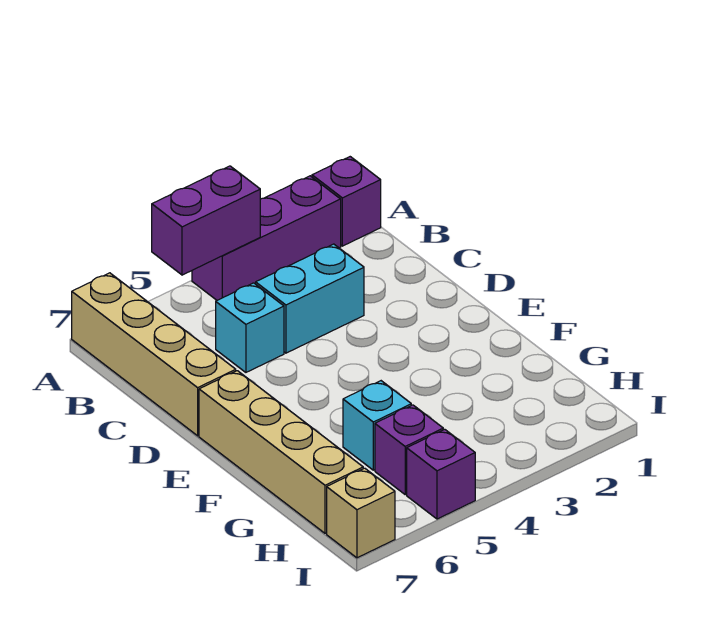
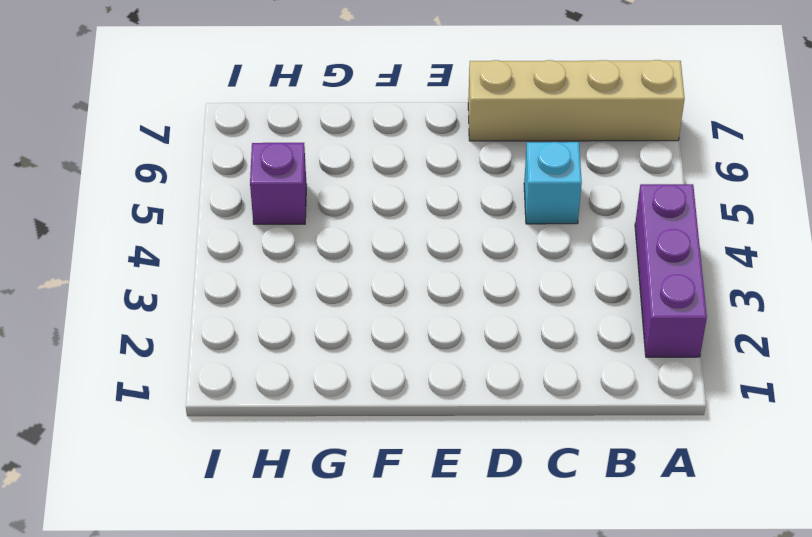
none -> purple brick A1 level 1
none -> cyan brick C3:C4 level 1

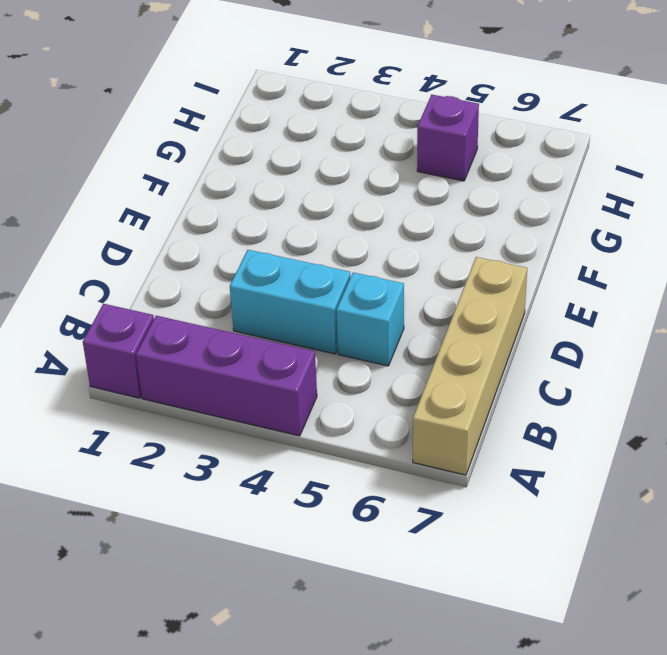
none -> tan brick E7:H7 level 1
none -> cyan brick G5 level 1

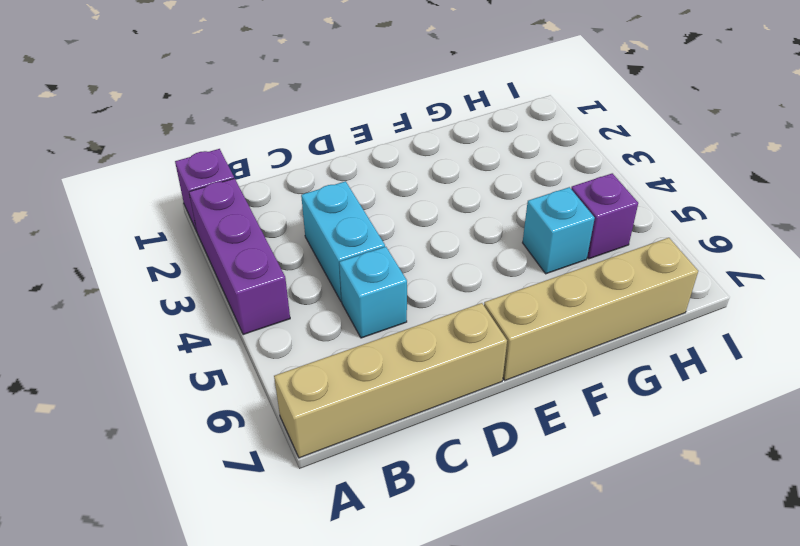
none -> purple brick I5 level 1
none -> tan brick I7 level 1

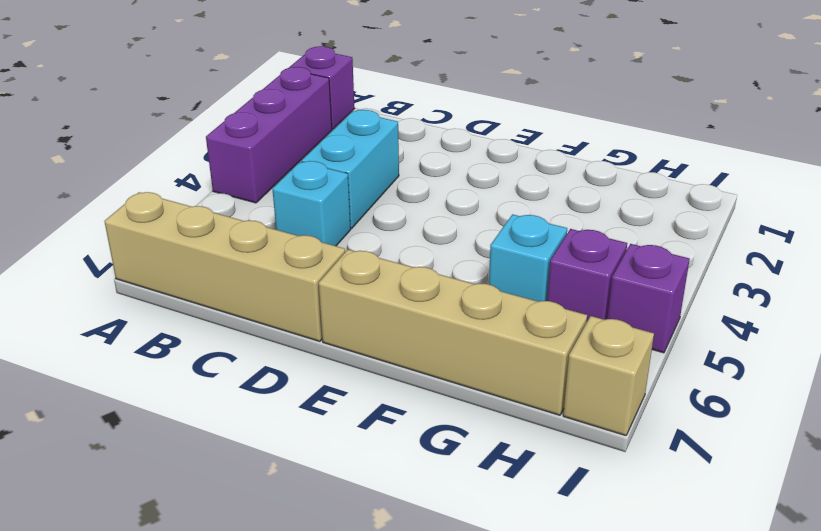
none -> purple brick A4:A5 level 2

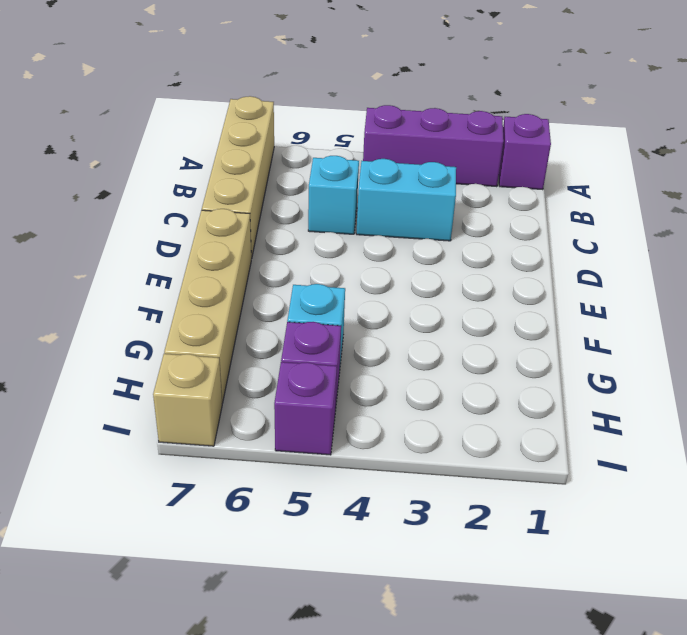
none -> purple brick A4:A5 level 2

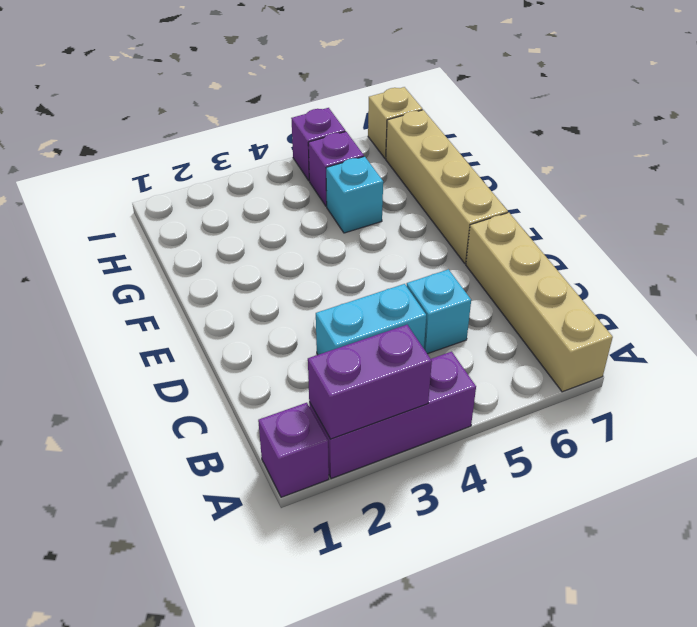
purple brick A2:A3 level 2 -> purple brick A4:A5 level 2

